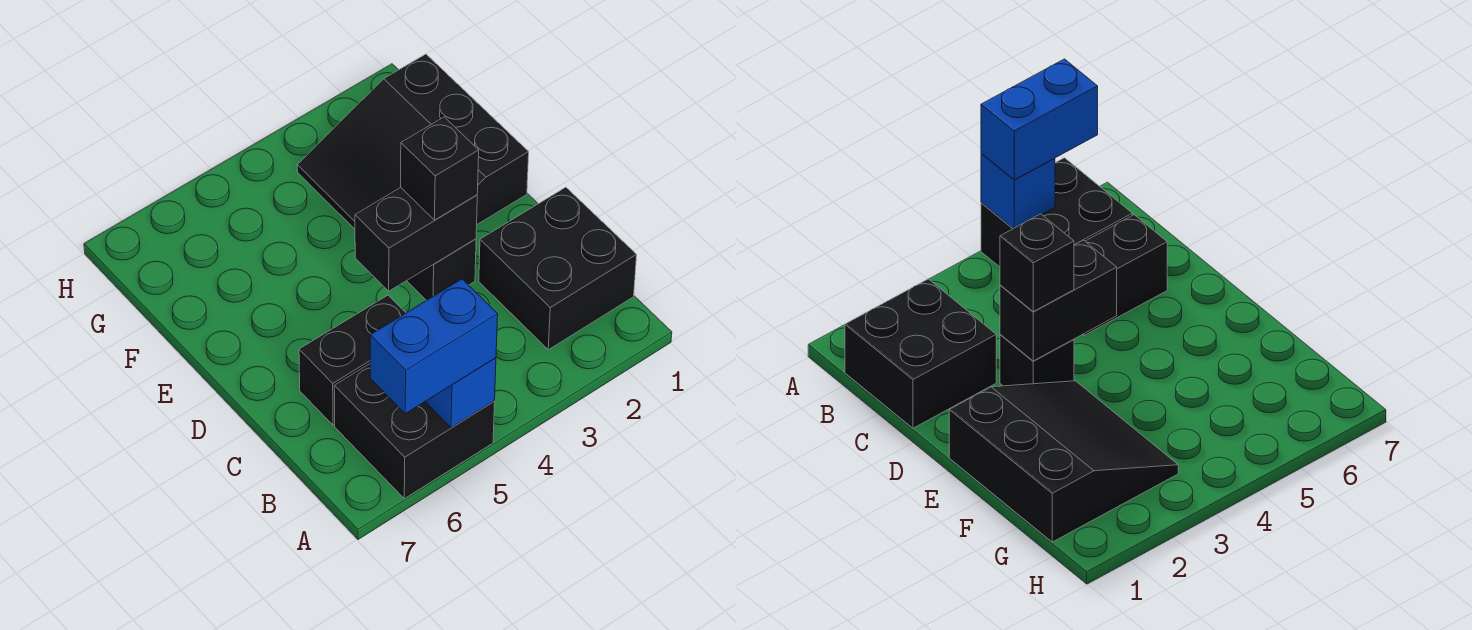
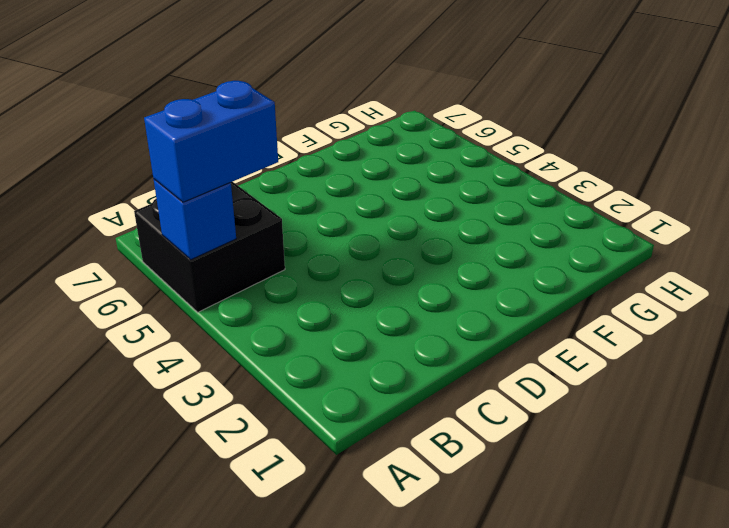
blue brick A5:B5 level 3 -> blue brick A5:A6 level 3
none -> black brick B1:C2 level 1
none -> black brick C5:C6 level 1

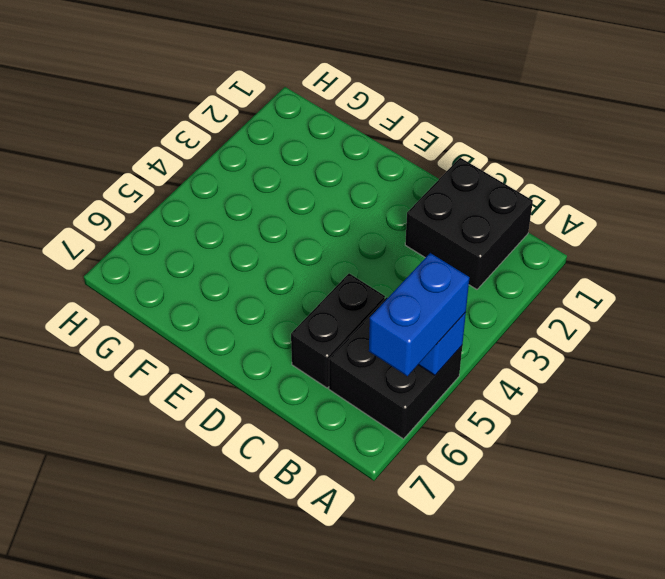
none -> black brick D3 level 1
none -> black slope E1:G3 level 1 top 1

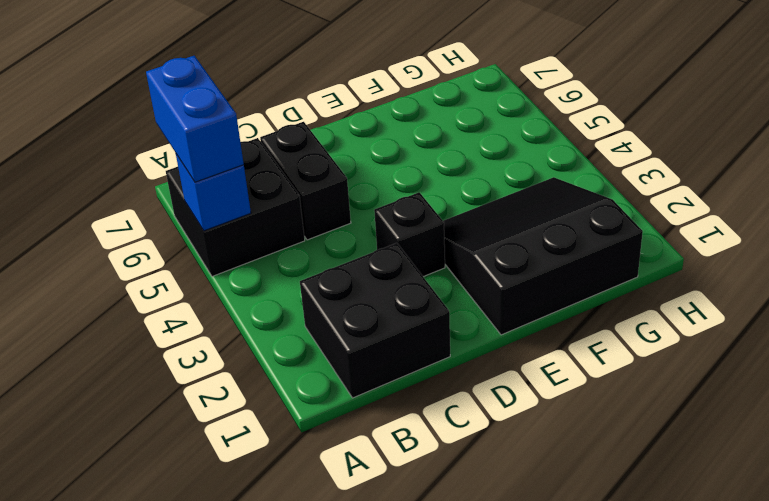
none -> black brick D3:D4 level 2
none -> black brick D3 level 3

